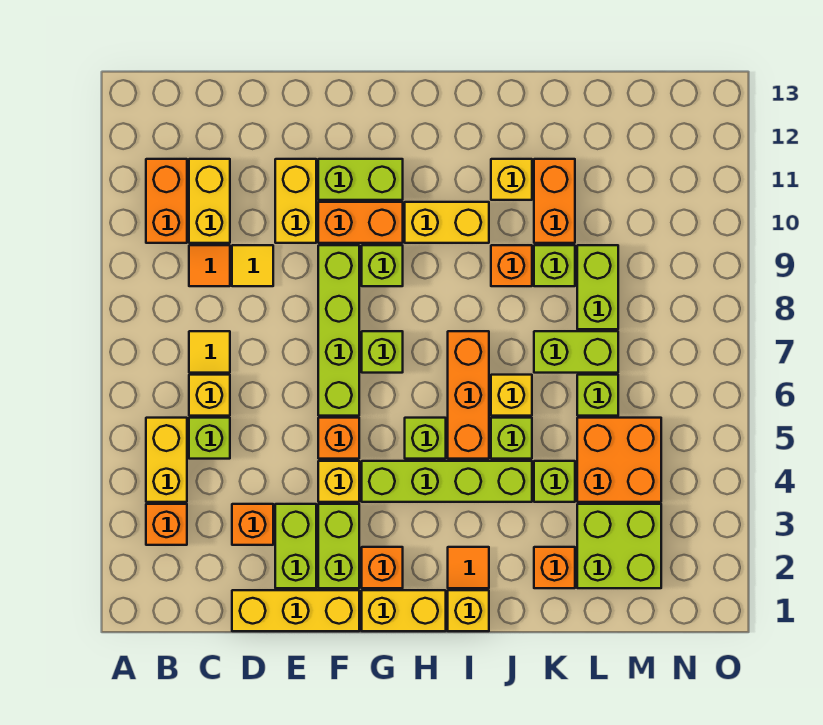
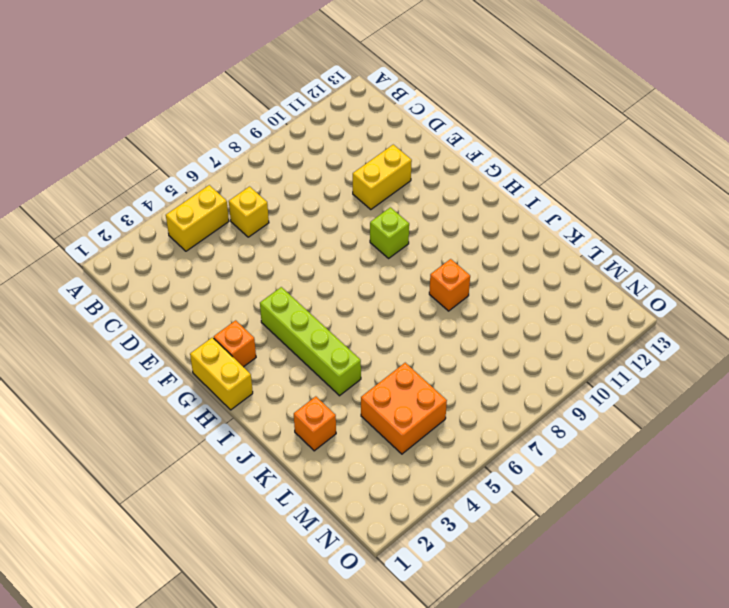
none -> orange brick B3 level 1
none -> orange brick B10:B11 level 1
none -> lime brick C5 level 1
none -> yellow tile C7 level 1

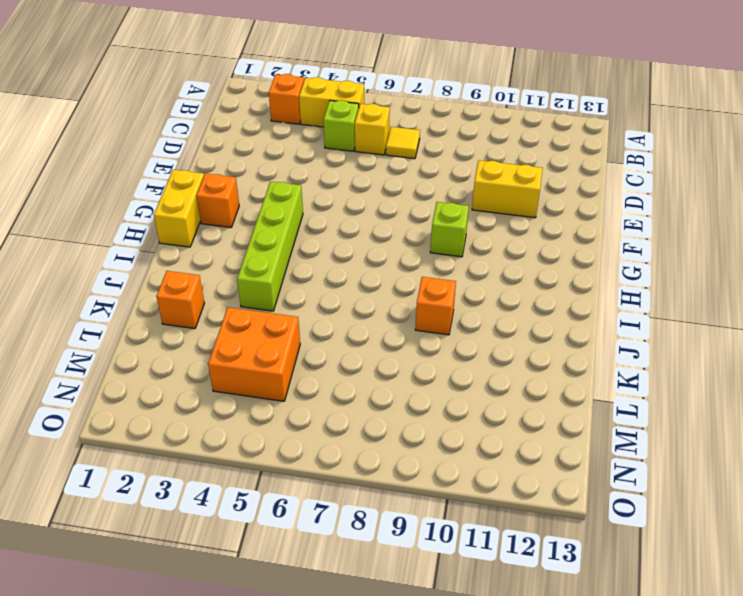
none -> orange brick B10:B11 level 1
none -> orange tile C9 level 1
none -> yellow brick C10:C11 level 1
none -> yellow brick D1:F1 level 1

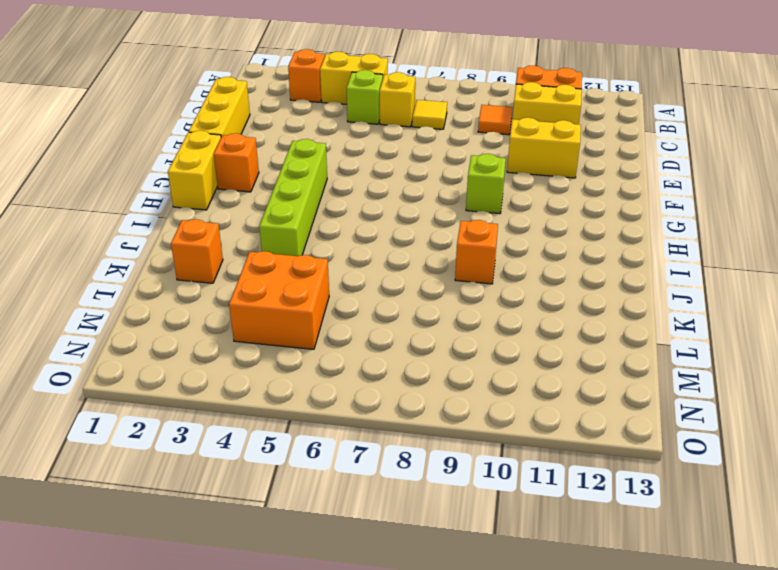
none -> orange brick D3 level 1
none -> yellow tile D9 level 1
none -> lime brick E2:E3 level 1
none -> lime brick F2:F3 level 1

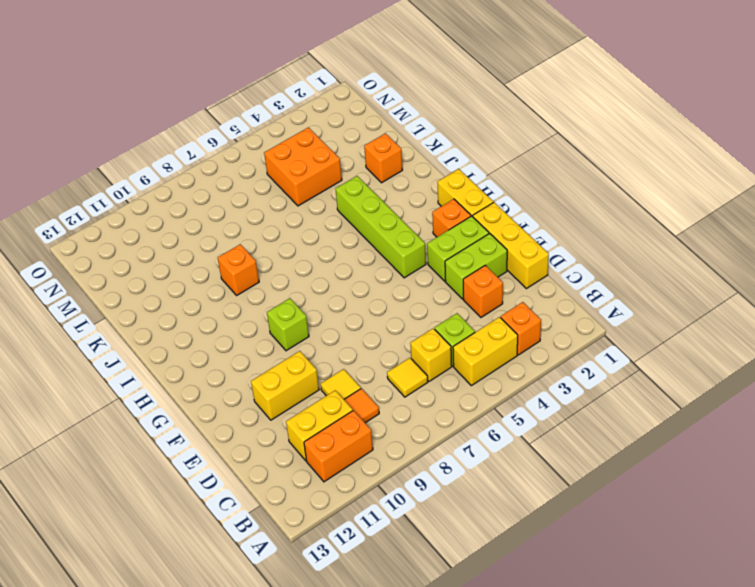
none -> yellow brick F4 level 1
none -> orange brick F5 level 1
none -> lime brick F6:F9 level 1
none -> orange brick F10:G10 level 1

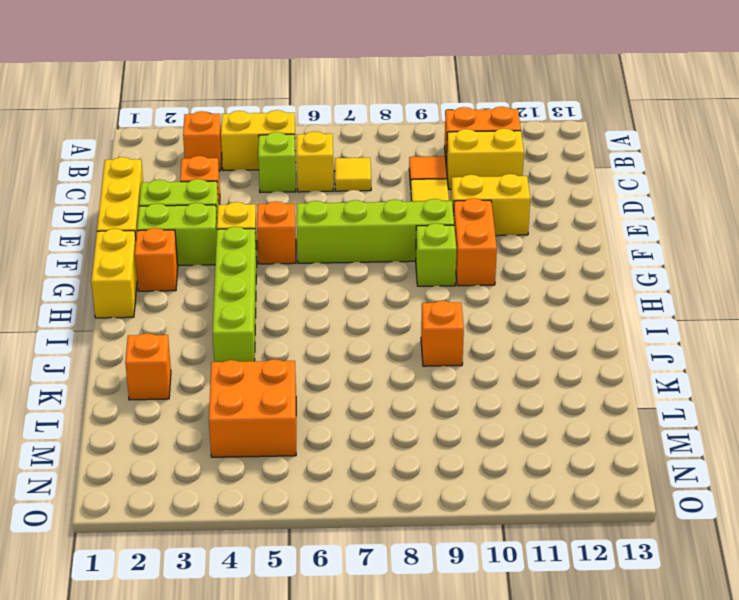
none -> lime brick F11:G11 level 1
none -> lime brick G7 level 1
none -> lime brick H5 level 1
none -> yellow brick H10:I10 level 1

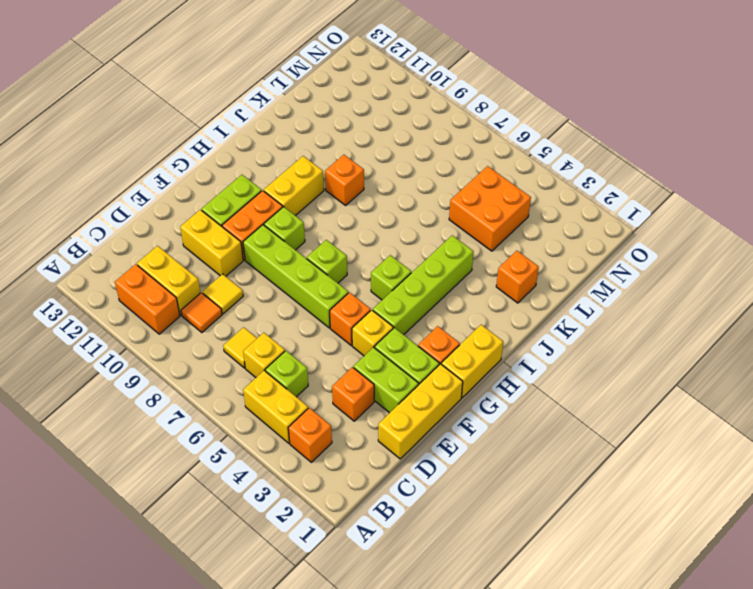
none -> yellow brick I1 level 1
none -> orange tile I2 level 1
none -> orange brick I5:I7 level 1
none -> lime brick J5 level 1

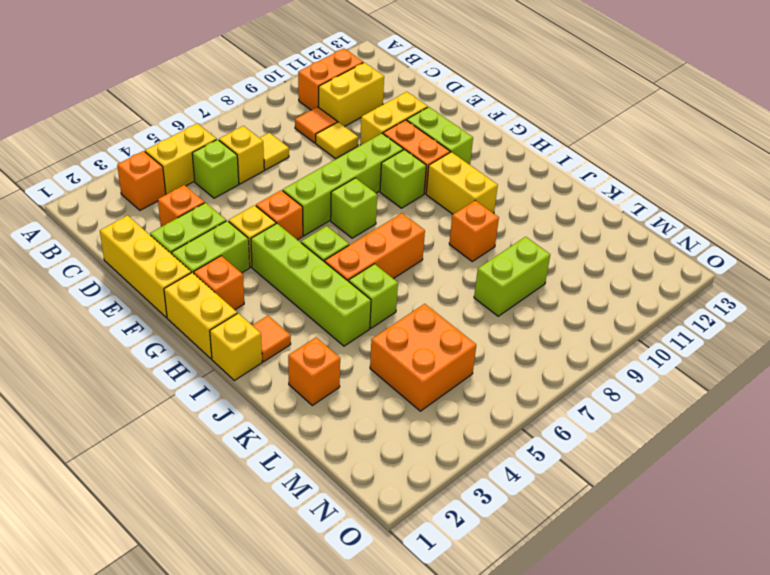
none -> yellow brick J6 level 1
none -> yellow brick J11 level 1
none -> lime brick K4 level 1
none -> lime brick K7:L7 level 1

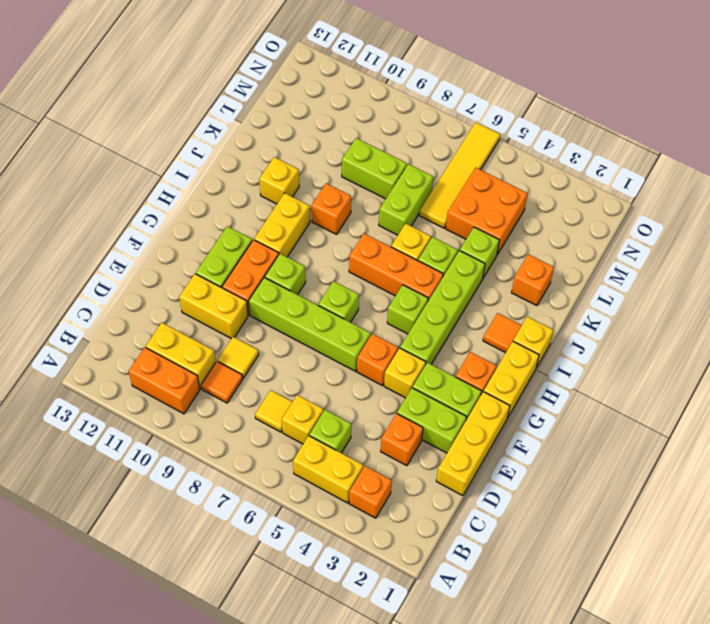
yellow tile L6:O6 level 1 -> lime brick L6 level 1
none -> lime brick K9 level 1
none -> orange brick K10:K11 level 1
none -> lime brick L2:M3 level 1

